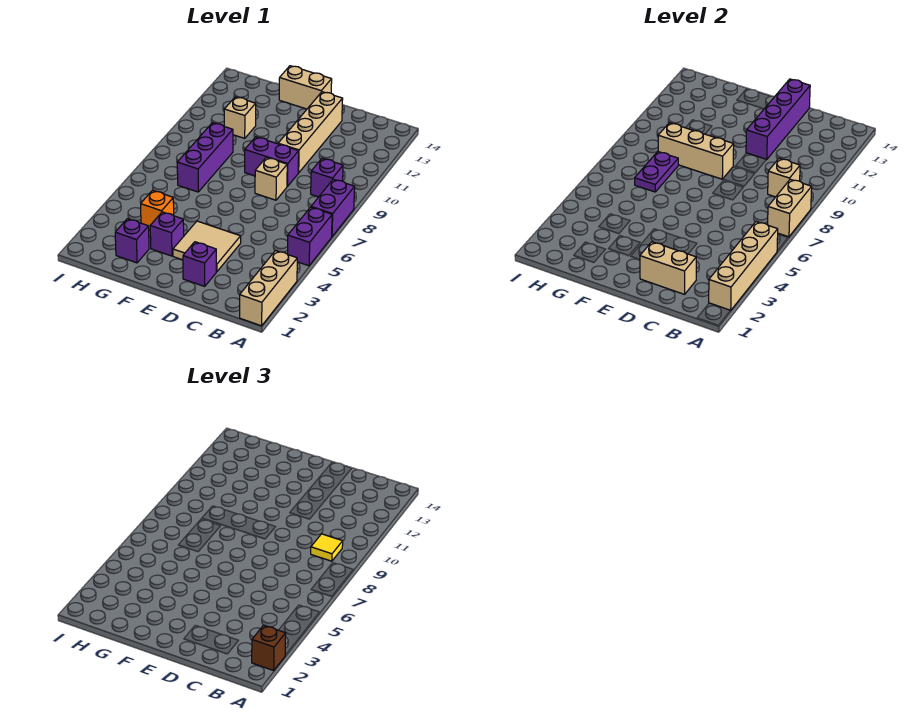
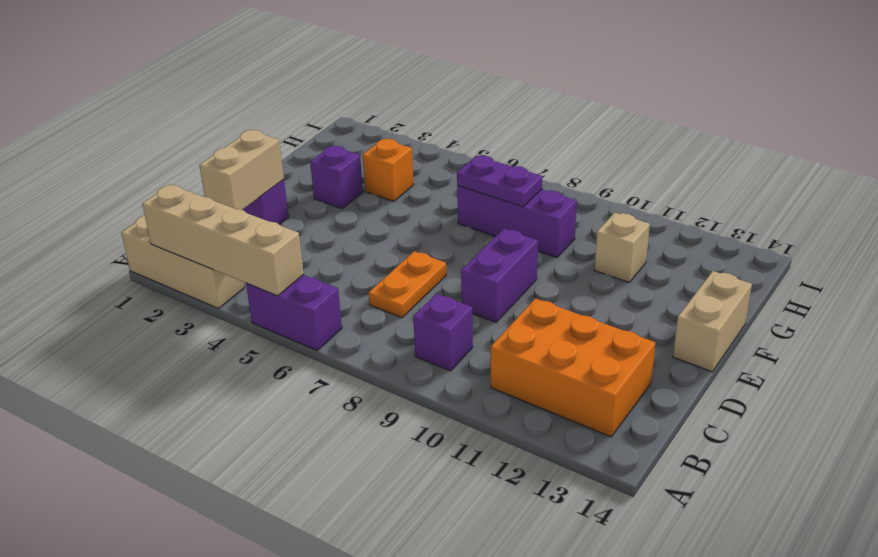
orange brick B11:C13 level 1 -> none
orange plate C7:D7 level 1 -> none
none -> purple brick A7:A8 level 1
none -> tan tile D3:E4 level 1
none -> tan brick D8 level 1

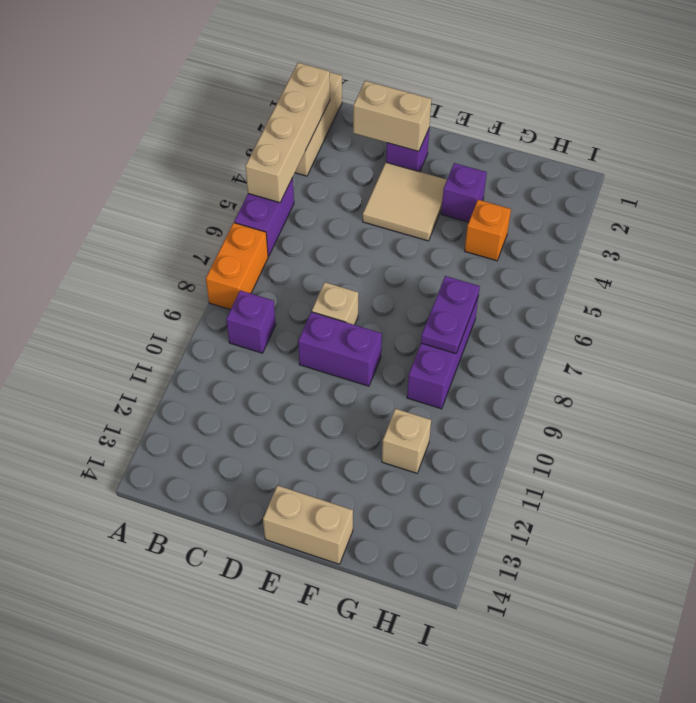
orange brick A7:A8 level 1 -> purple brick A7:A8 level 1
none -> tan brick D10:D13 level 1
none -> purple brick G2 level 1
none -> tan brick A7:A8 level 2

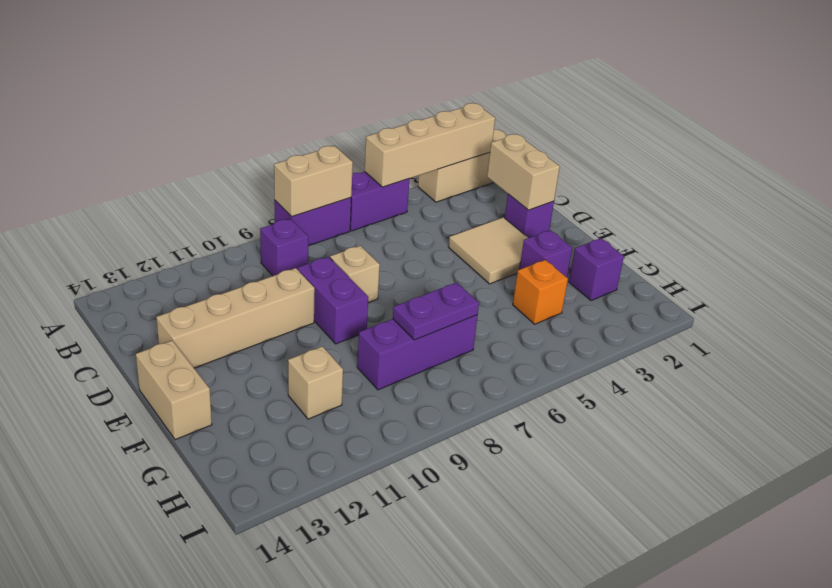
none -> tan brick B9 level 2
none -> purple brick D11:D14 level 2
none -> tan brick E9:G9 level 2

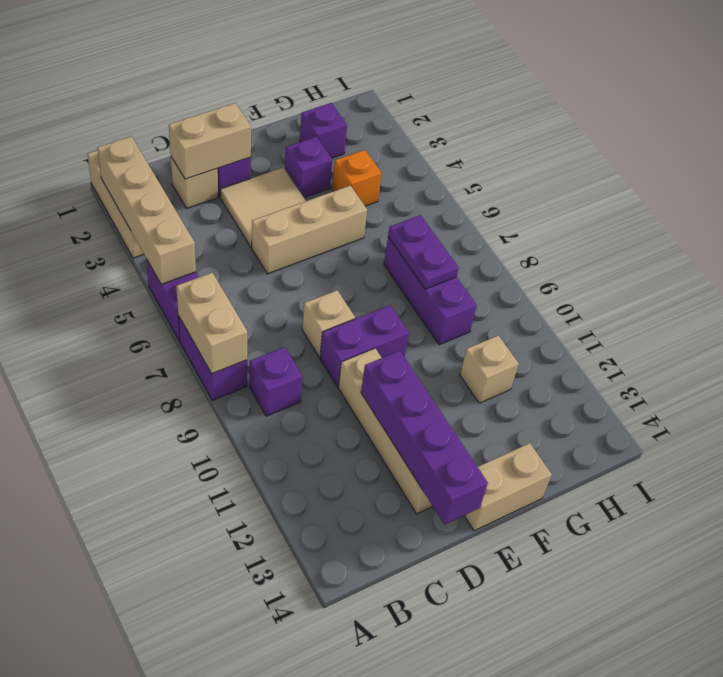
tan brick C2 level 1 -> tan brick B9 level 2
tan brick D5:F5 level 1 -> tan brick E9:G9 level 2
none -> brown brick A2 level 3
none -> yellow tile B9 level 3

